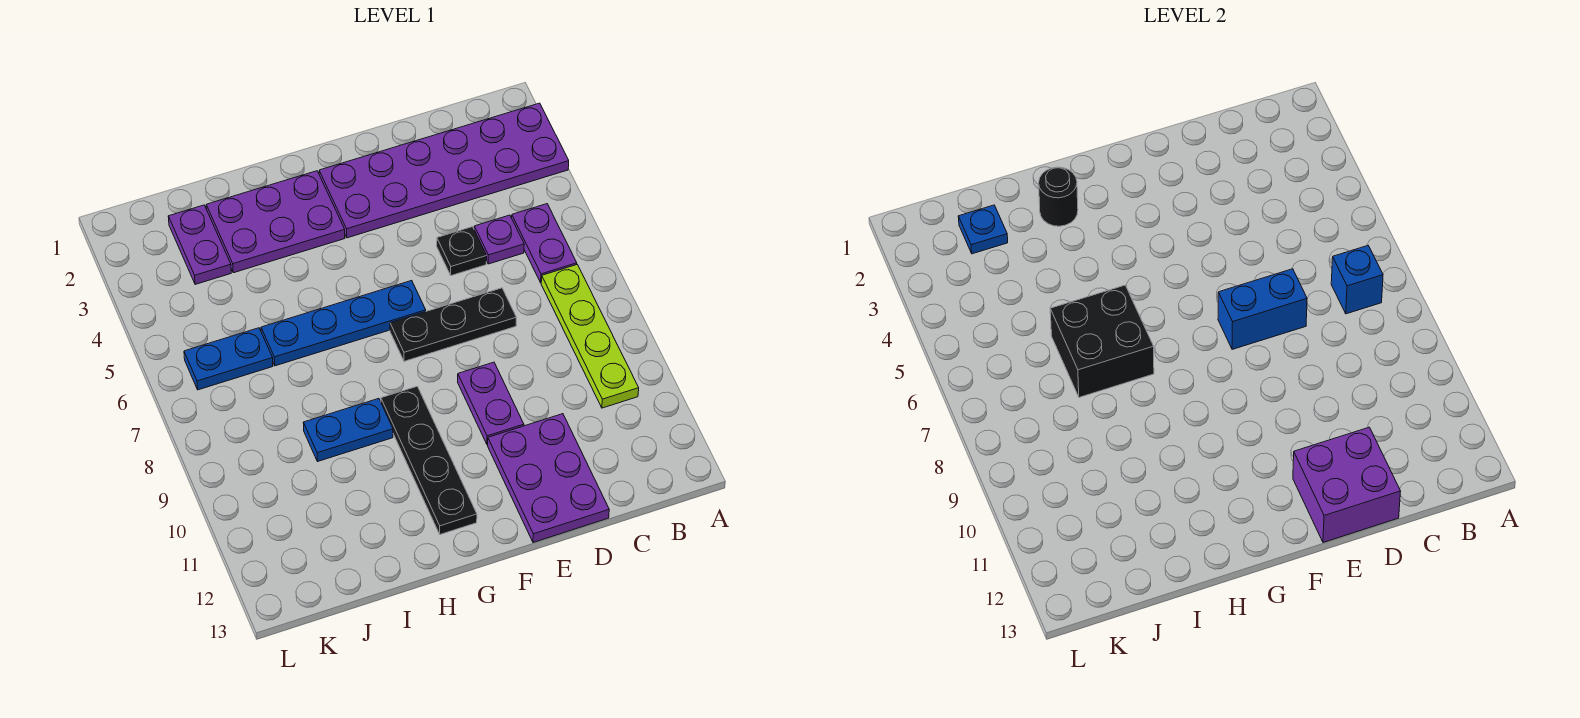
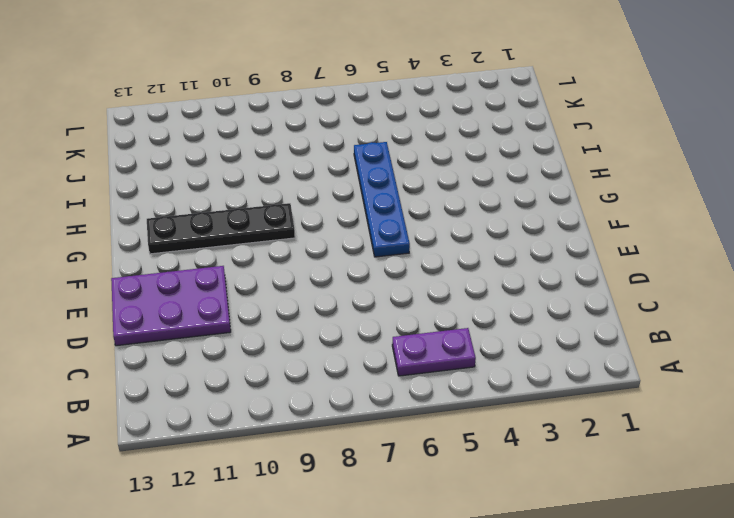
none -> purple plate A2:F3 level 1
none -> lime plate B7:B10 level 1
none -> purple plate C5 level 1

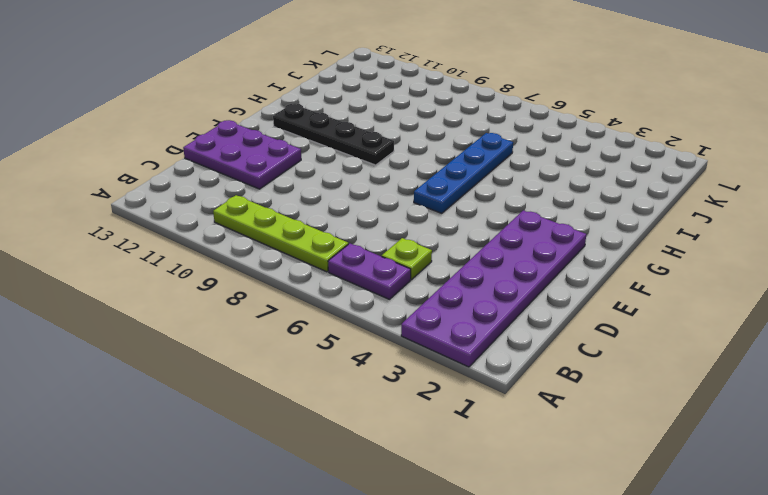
lime plate C5 level 1 -> purple plate C5 level 1
none -> black plate D5 level 1
none -> black plate D7:F7 level 1
none -> purple plate E9:E10 level 1

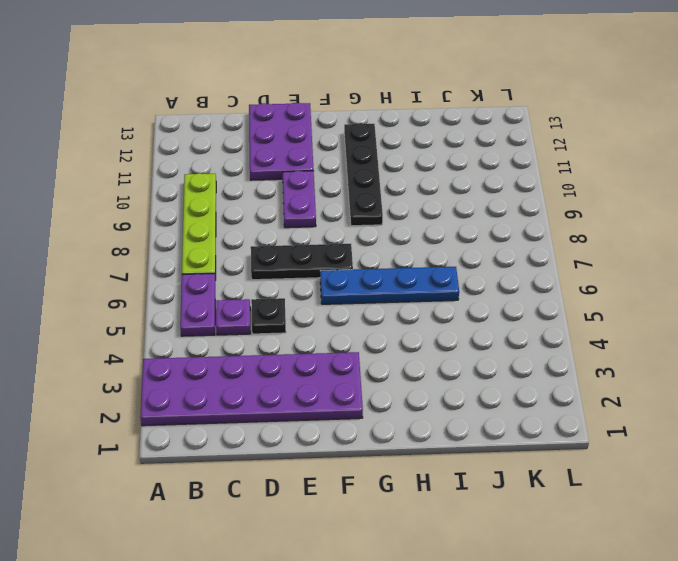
none -> purple plate G2:I3 level 1
none -> blue plate H9:I9 level 1
none -> purple plate J2:J3 level 1

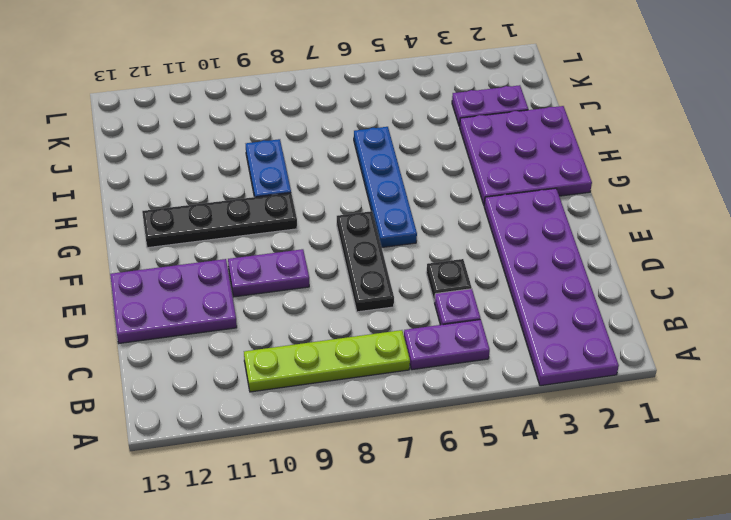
purple plate G1:I3 level 1 -> purple plate G2:I3 level 1
none -> blue plate J6:K6 level 1
none -> blue brick B7 level 2
none -> blue brick D7:E7 level 2

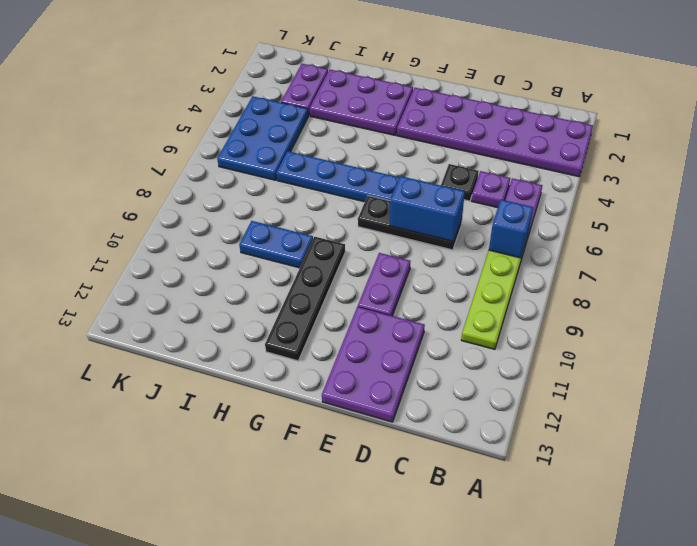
blue plate J4:K6 level 1 -> blue plate J6:K6 level 1
none -> purple brick D12:E13 level 2
none -> black round brick H2 level 2
none -> black brick H6:I7 level 2

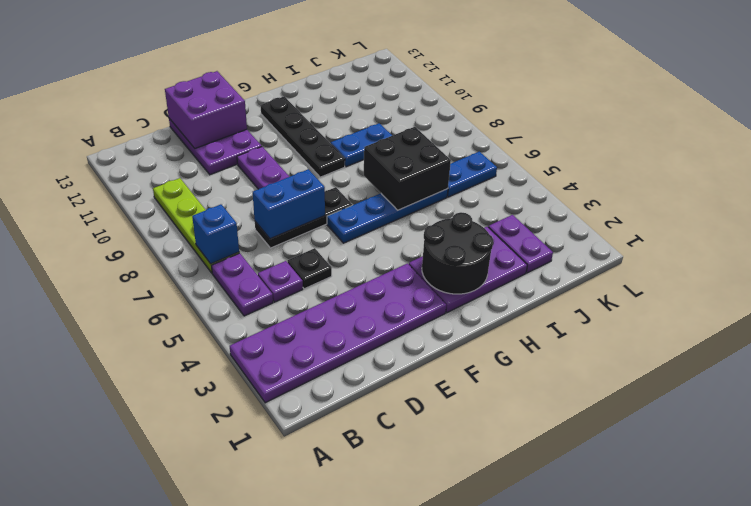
black round brick G2:H3 level 2 -> black round brick H2 level 2
none -> blue plate J2 level 2

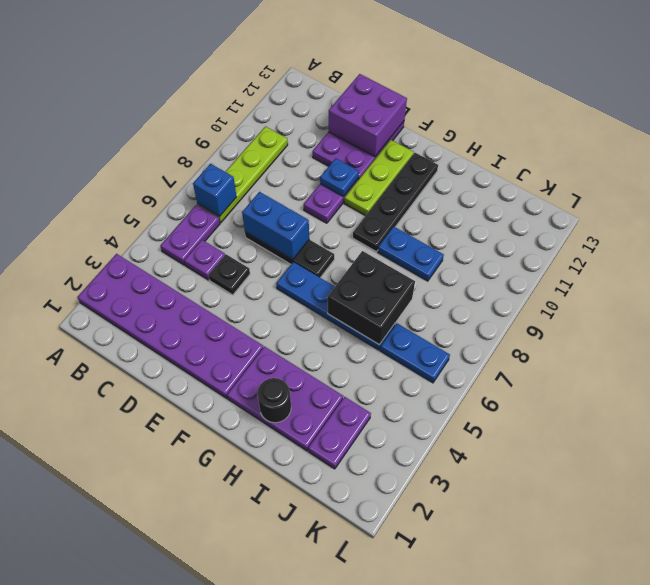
blue plate E10 level 2 -> blue plate J2 level 2
lime plate F10:F12 level 1 -> none

